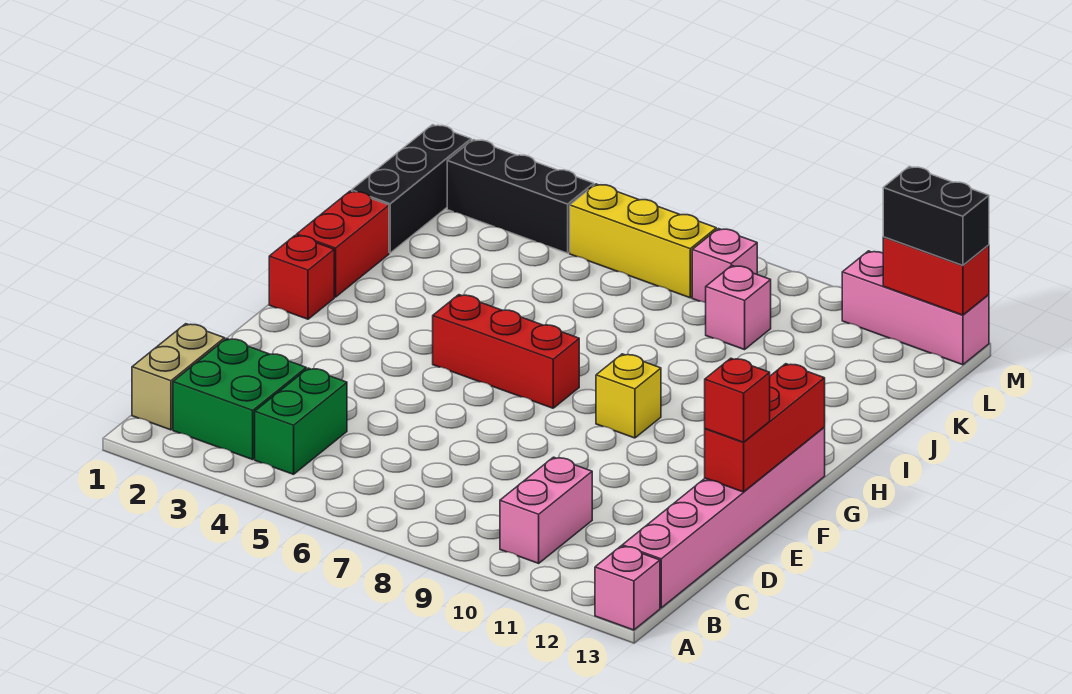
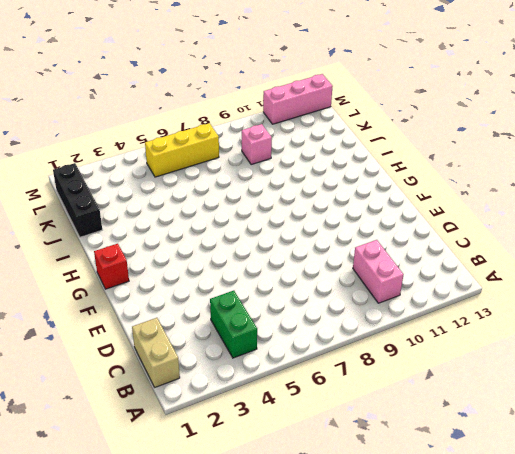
none -> pink brick A13 level 1
none -> green brick B2:C3 level 1
none -> pink brick B13:G13 level 1

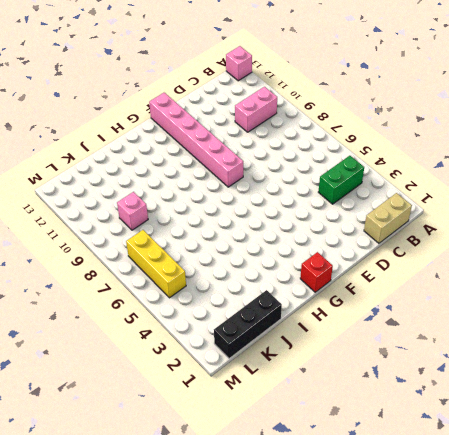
pink brick F8:F13 level 1 -> pink brick B13:G13 level 1
none -> green brick B2:C3 level 1
none -> red brick G5:G7 level 1
none -> yellow brick G9 level 1

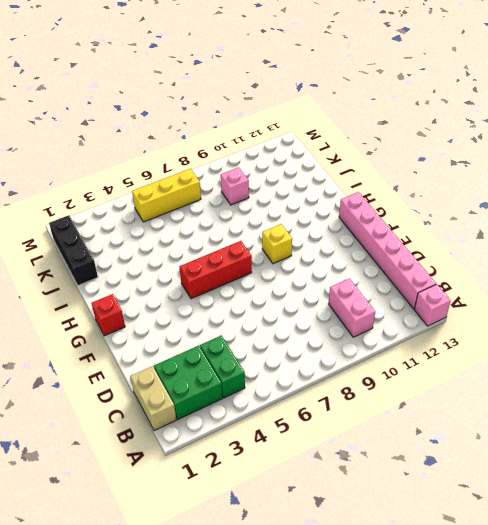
none -> red brick H1:I1 level 1
none -> black brick L2:L4 level 1
none -> pink brick L8 level 1

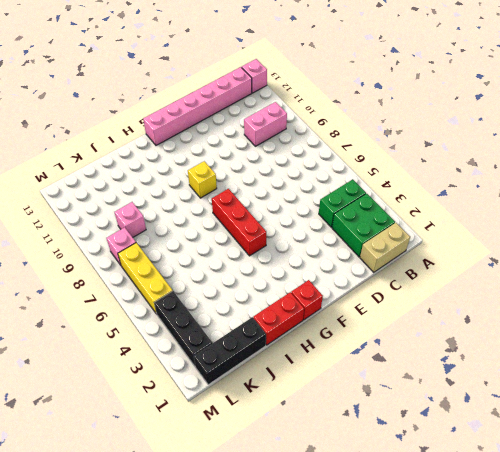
none -> pink brick M11:M13 level 1
none -> red brick E13:G13 level 2
none -> red brick M12:M13 level 2

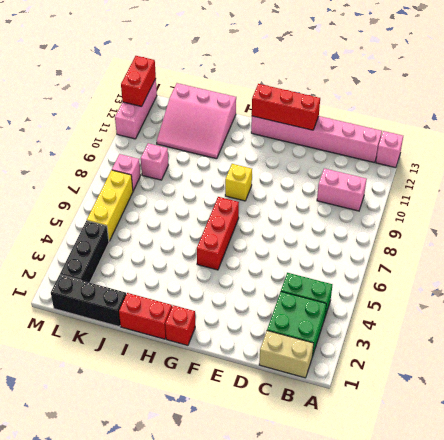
pink slope I11:K13 level 1 top 13 -> none
none -> red brick E13 level 3
none -> black brick M12:M13 level 3

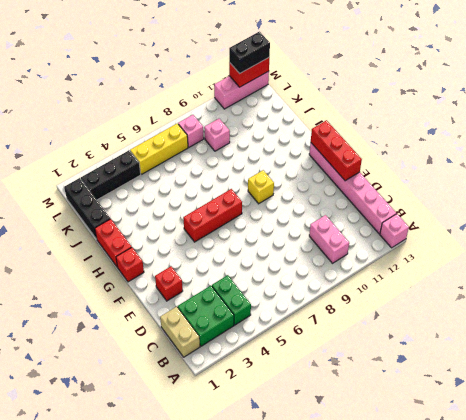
red brick E2 level 1 -> red brick E13 level 3

